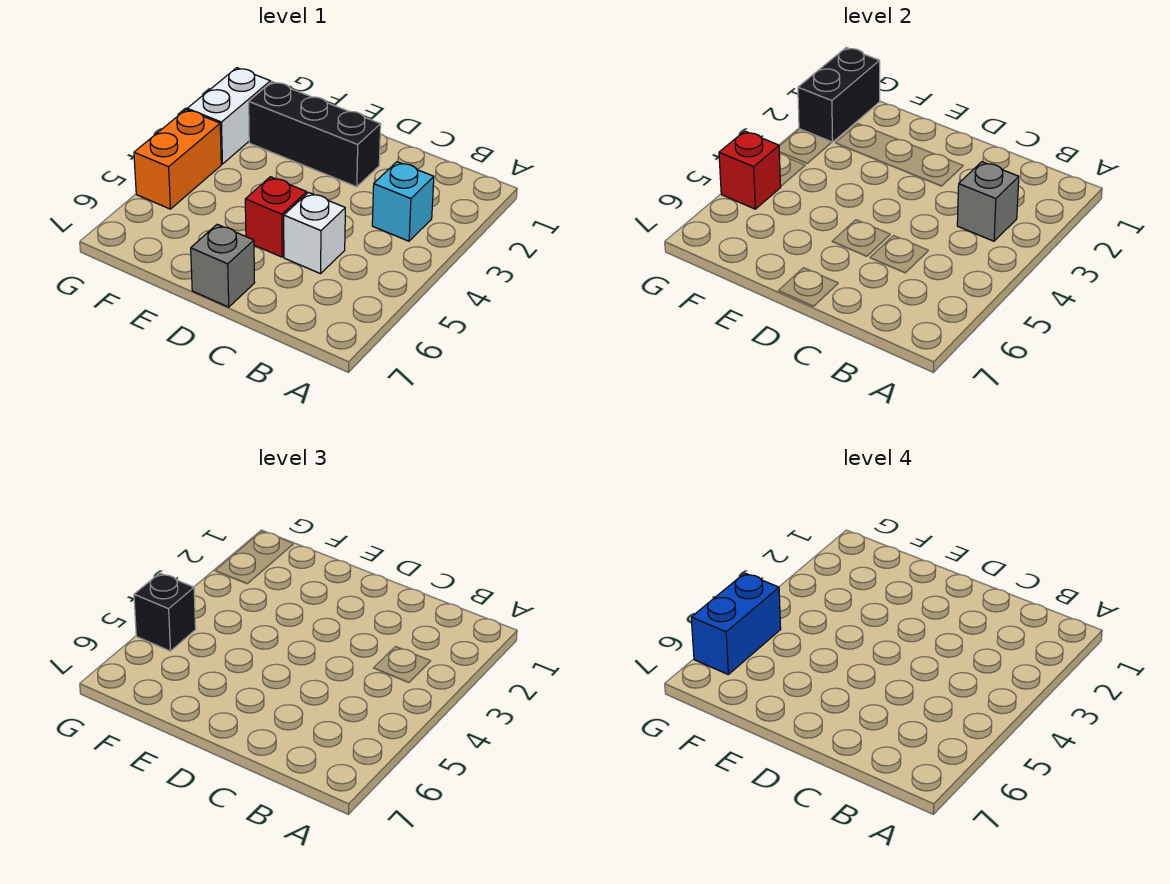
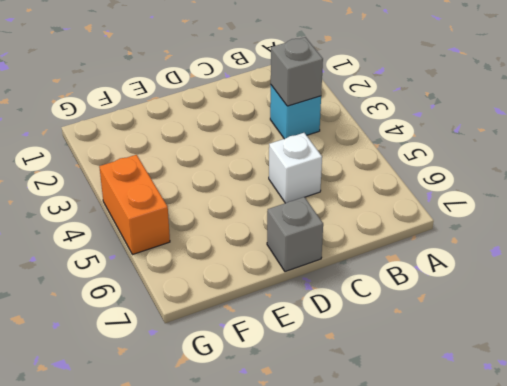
none -> black brick D2:F2 level 1
none -> red brick D5 level 1
none -> white brick G2:G3 level 1

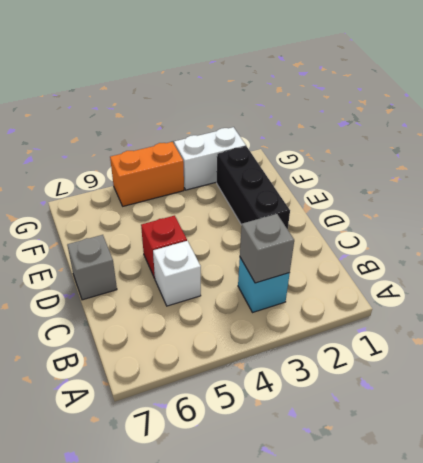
none -> black brick G1:G2 level 2
none -> red brick G5 level 2
none -> black brick G5 level 3

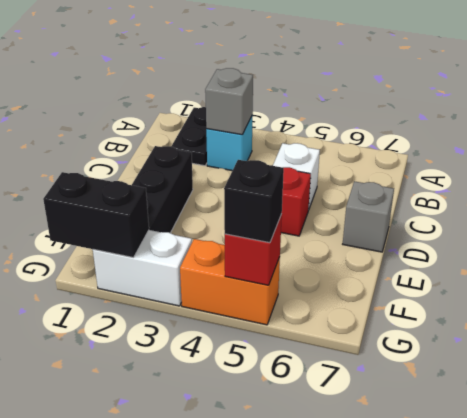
black plate A2:B2 level 1 -> none
none -> blue brick G5:G6 level 4

